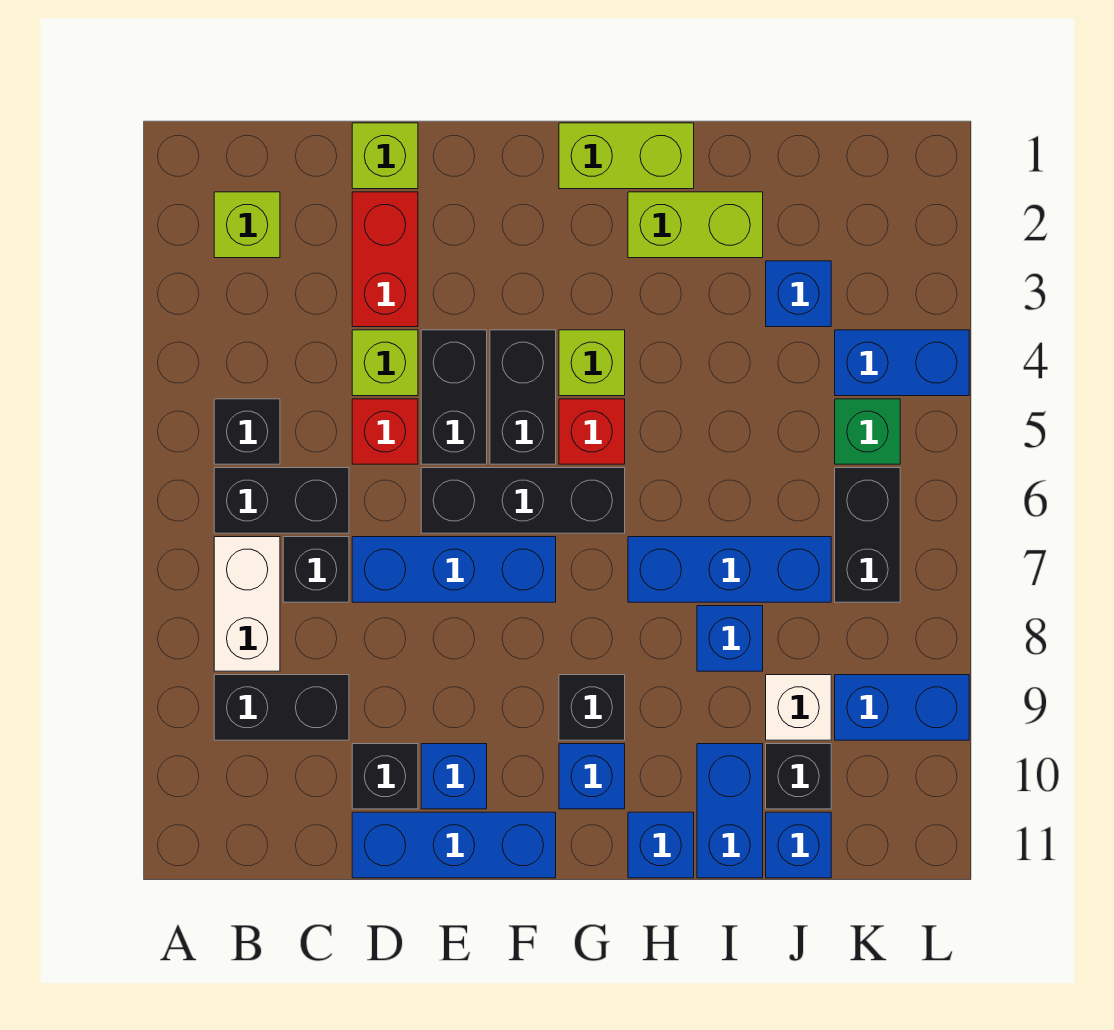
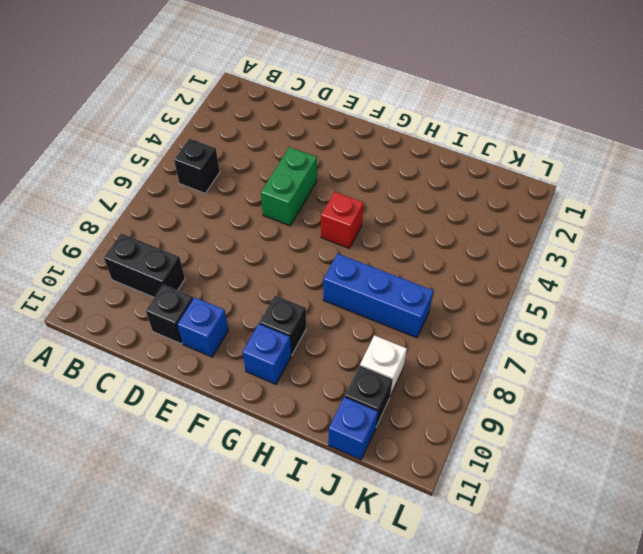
green brick E4:E5 level 1 -> black brick E4:E5 level 1
none -> lime brick B2 level 1
none -> black brick B6:C6 level 1
none -> white brick B7:B8 level 1
none -> black brick C7 level 1

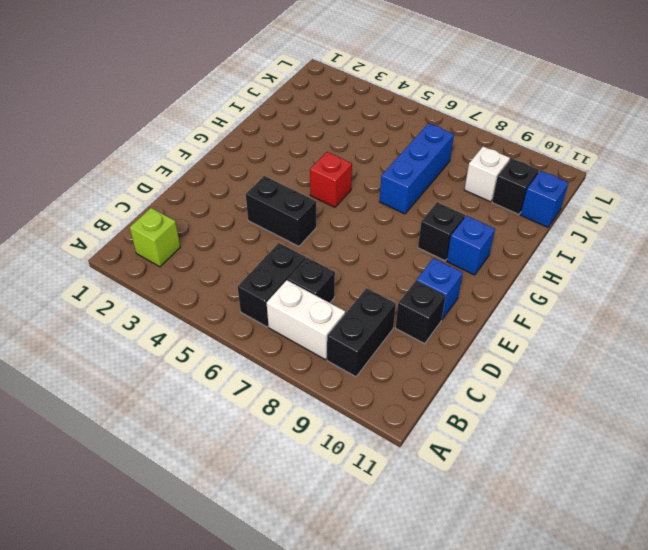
none -> black brick B5 level 1
none -> lime brick D1 level 1
none -> red brick D2:D3 level 1
none -> lime brick D4 level 1

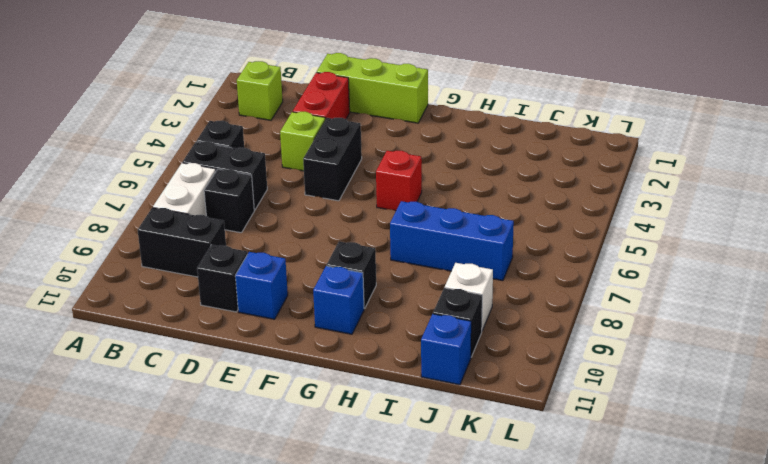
lime brick D1:F1 level 1 -> lime brick D1 level 1
none -> red brick D5 level 1
none -> blue brick D7:F7 level 1
none -> blue brick D11:F11 level 1
none -> black brick E6:G6 level 1

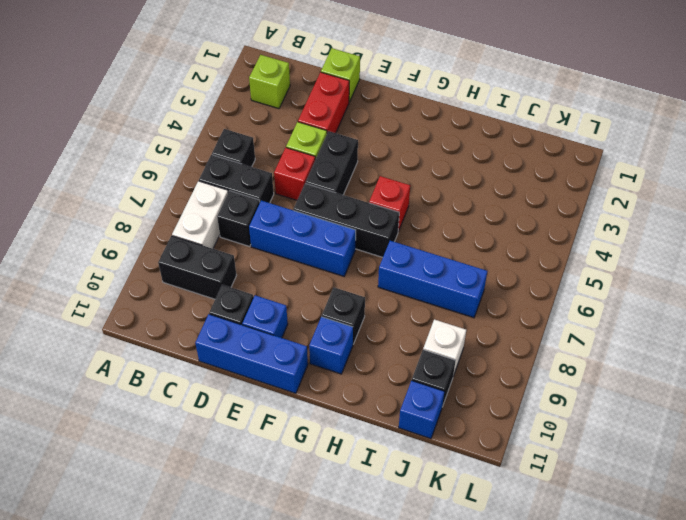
none -> black brick F4:F5 level 1
none -> lime brick G1:H1 level 1
none -> lime brick G4 level 1
none -> lime brick H2:I2 level 1

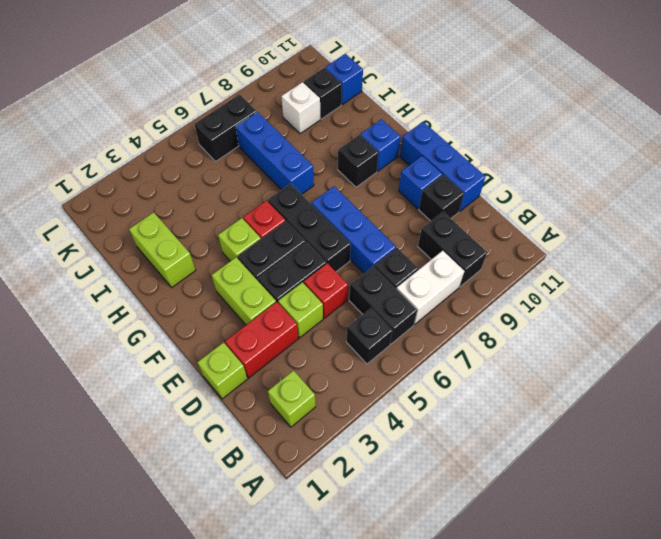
lime brick E3:F3 level 1 -> lime brick G1:H1 level 1
none -> blue brick H11 level 1
none -> blue brick I8 level 1
none -> blue brick I10:I11 level 1
none -> blue brick J3 level 1

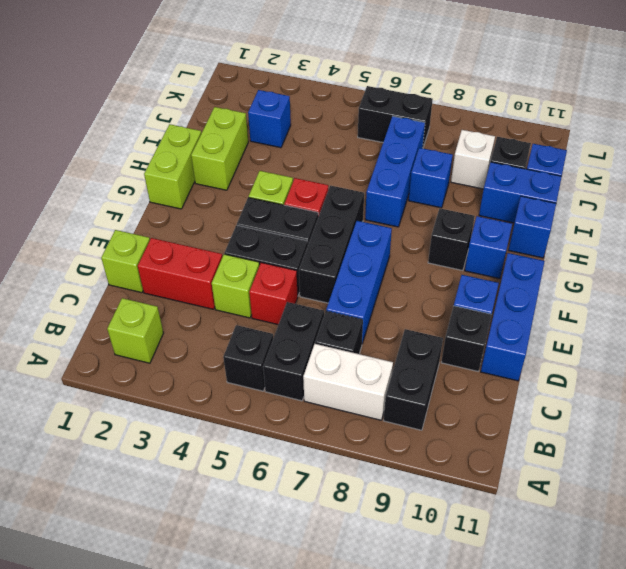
none -> blue brick K4:L4 level 1
none -> green brick K5 level 1
none -> blue brick K9:L9 level 1

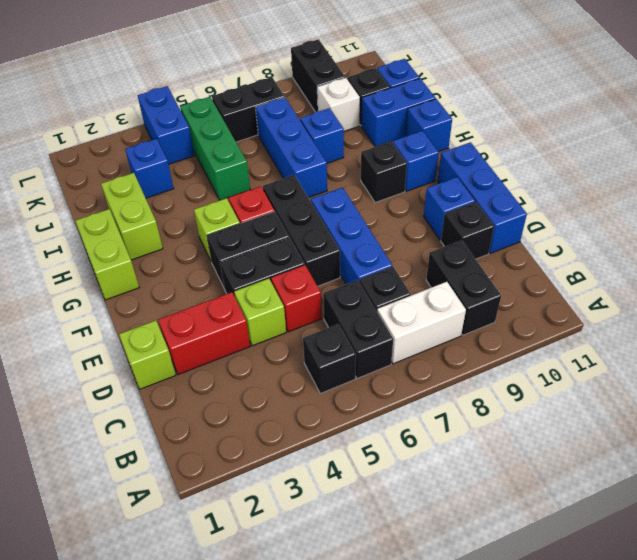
green brick I5:K5 level 1 -> green brick K5 level 1
black brick K9:L9 level 1 -> blue brick K9:L9 level 1
none -> lime brick B2 level 1

